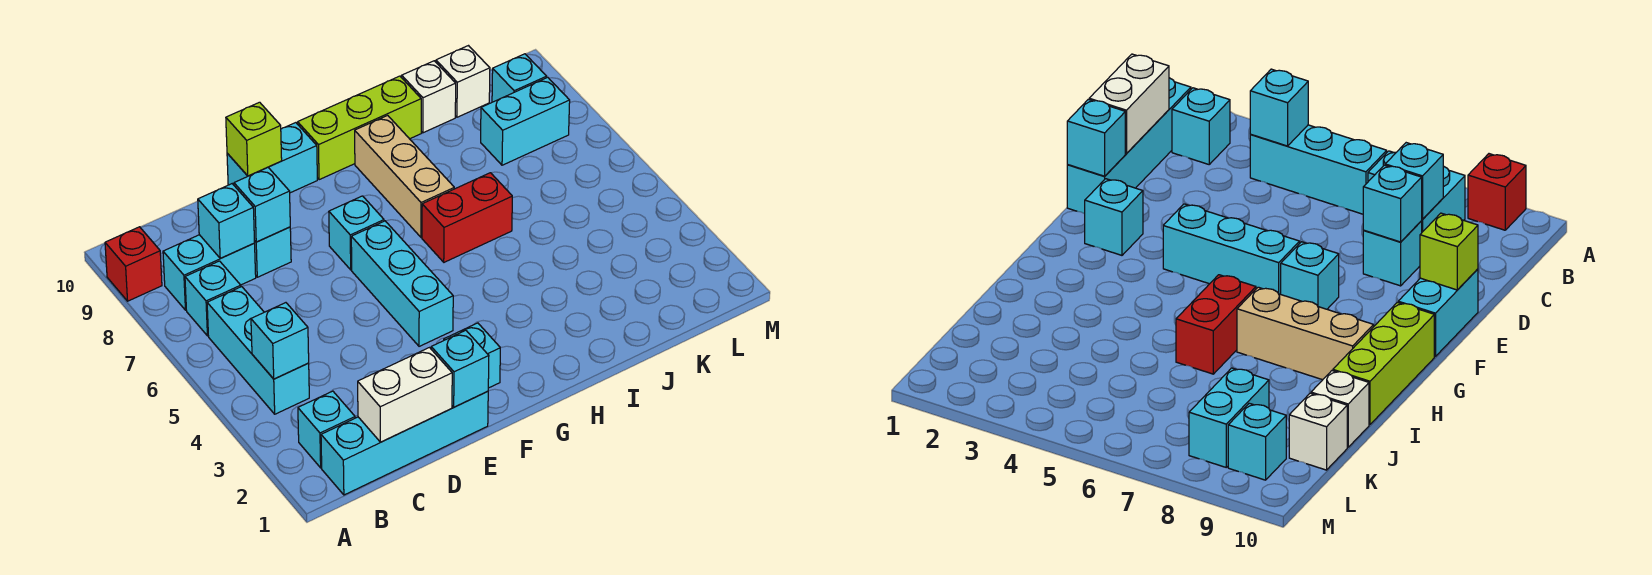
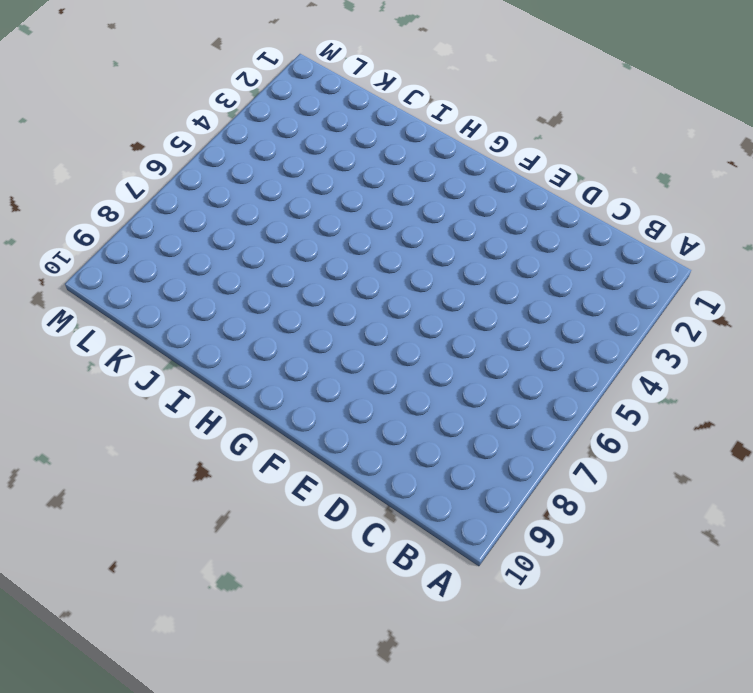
none -> red brick A9 level 1
none -> cyan brick B1:E1 level 1
none -> cyan brick B2 level 1

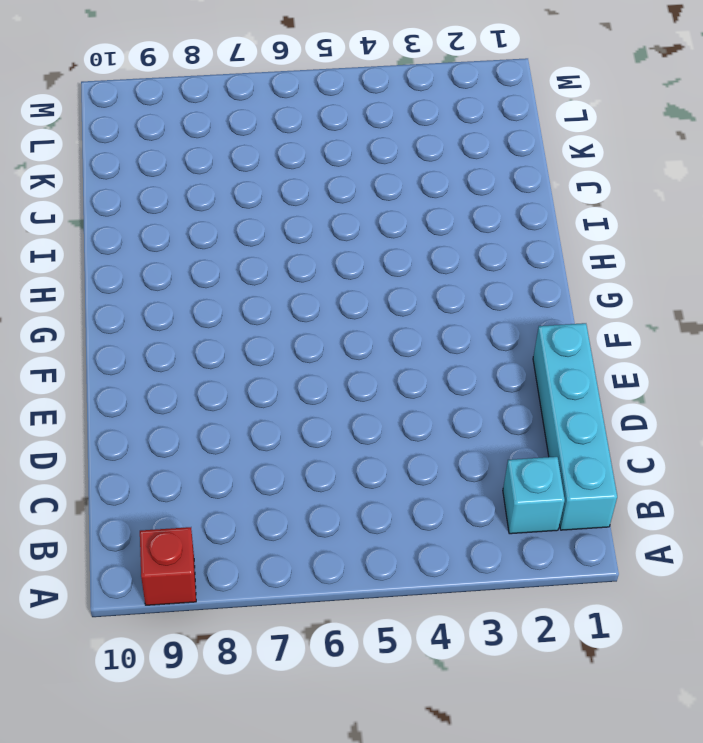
none -> cyan brick B4:B6 level 1
none -> cyan brick B7 level 1
none -> cyan brick B8:C8 level 1

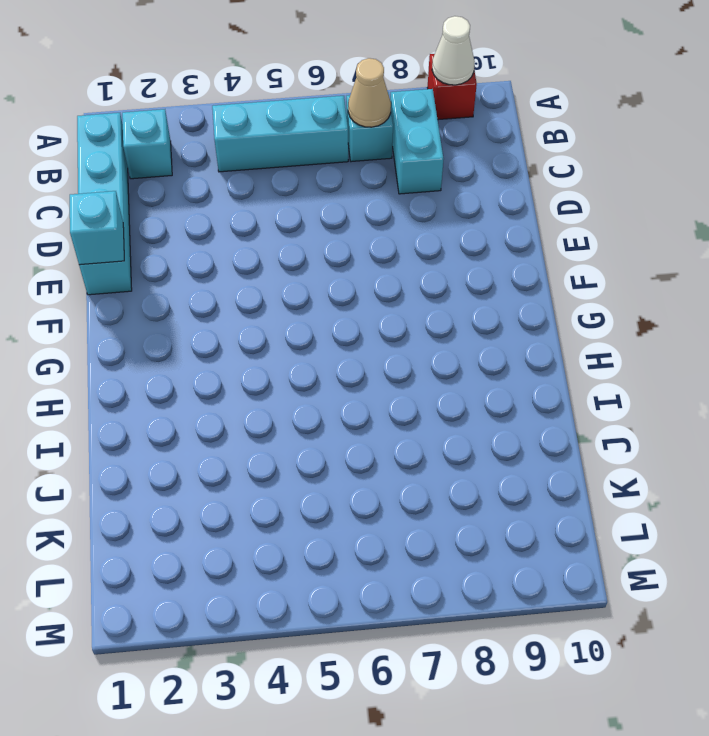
white cone A9 level 2 -> none
tan cone B7 level 2 -> none
none -> cyan brick D8 level 1
none -> cyan brick E10:F10 level 1
none -> cyan brick F2 level 1

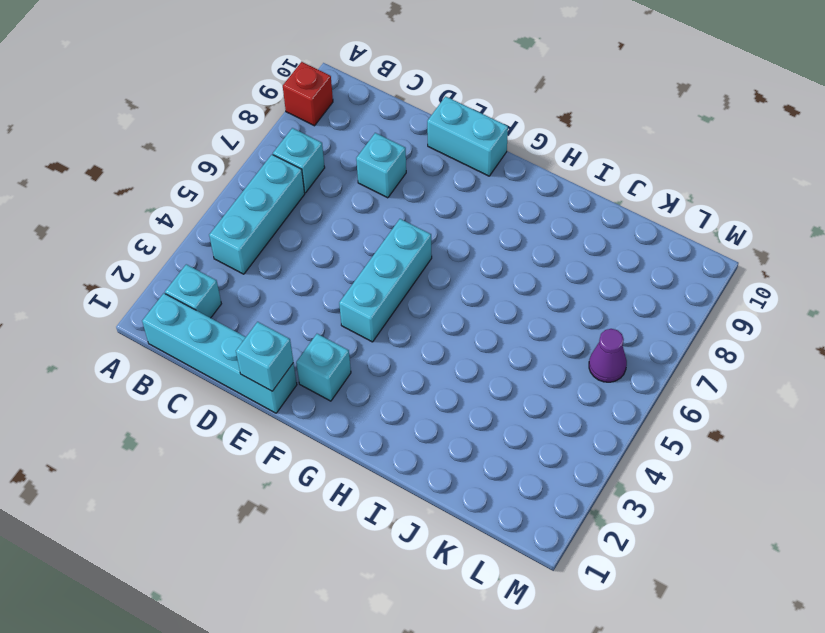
purple cone L6 level 1 -> none
none -> cyan brick B8:C8 level 1
none -> cyan brick F7 level 1
none -> lime brick G10:I10 level 1

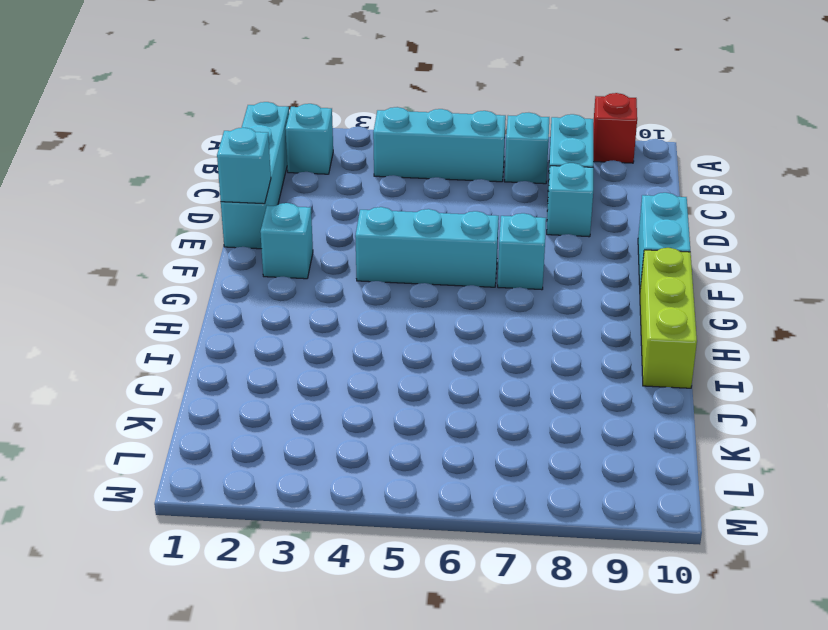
none -> red brick H6:I6 level 1
none -> tan brick H7:H9 level 1
none -> white brick J10 level 1

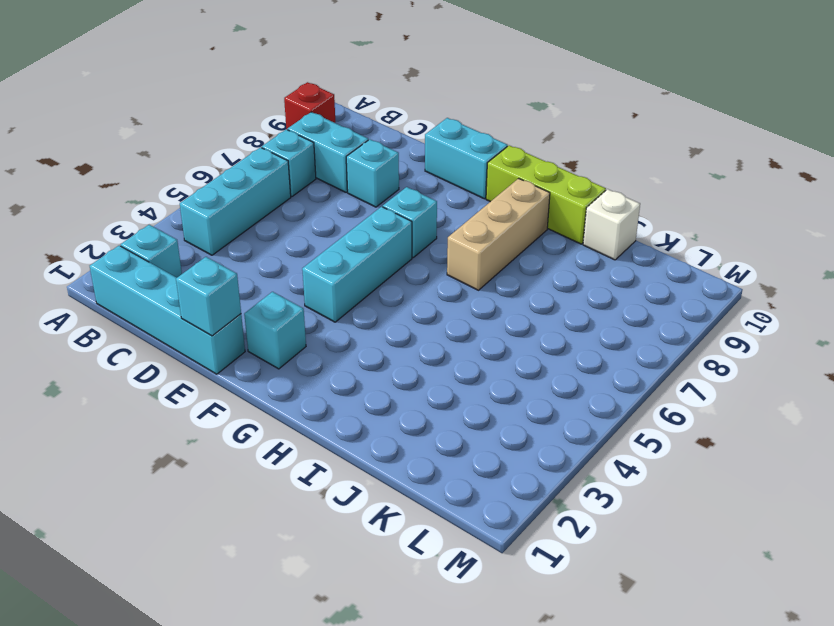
none -> red brick H6:I6 level 1
none -> cyan brick K8:L8 level 1
none -> white brick K10 level 1

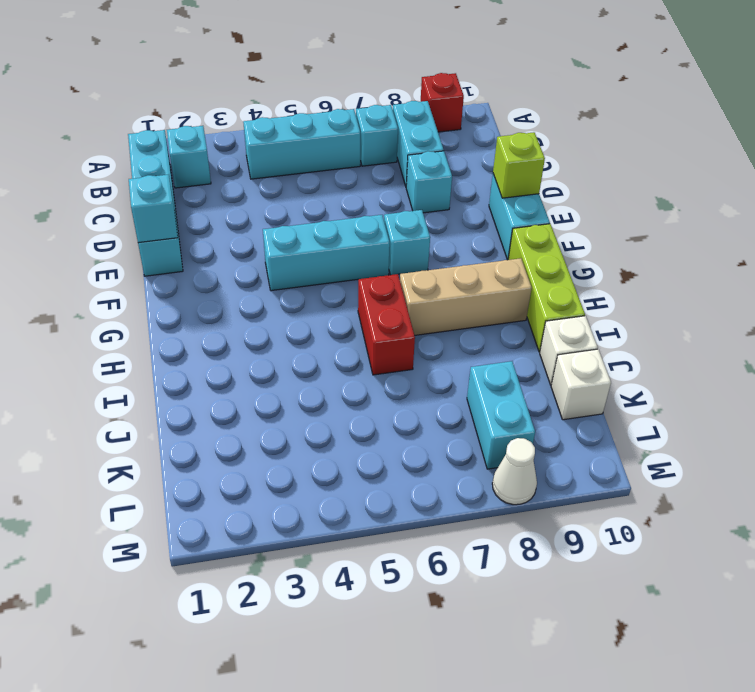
white cone M8 level 1 -> none
none -> cyan brick F2 level 1
none -> cyan brick L9 level 1
none -> cyan brick B4 level 2

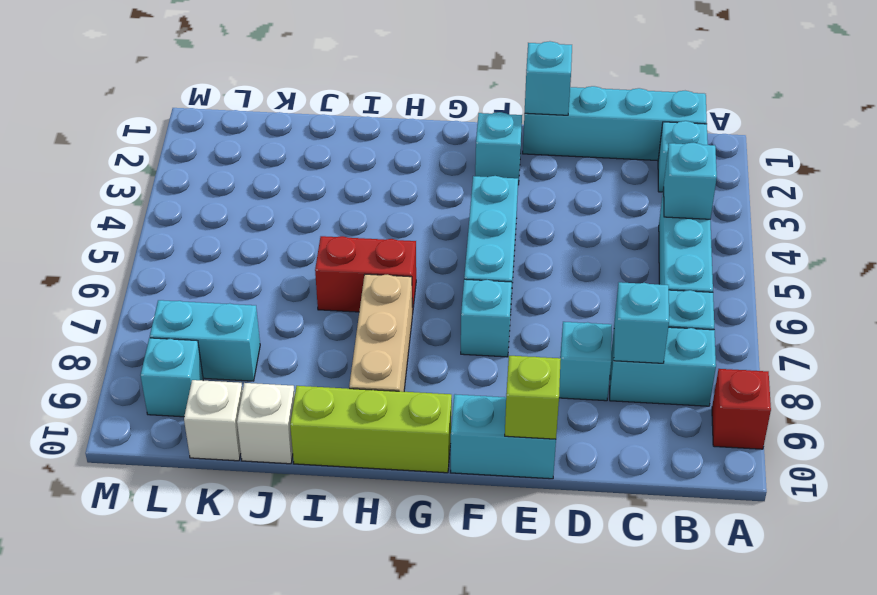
none -> white brick C1:D1 level 2
none -> cyan brick D8 level 2

